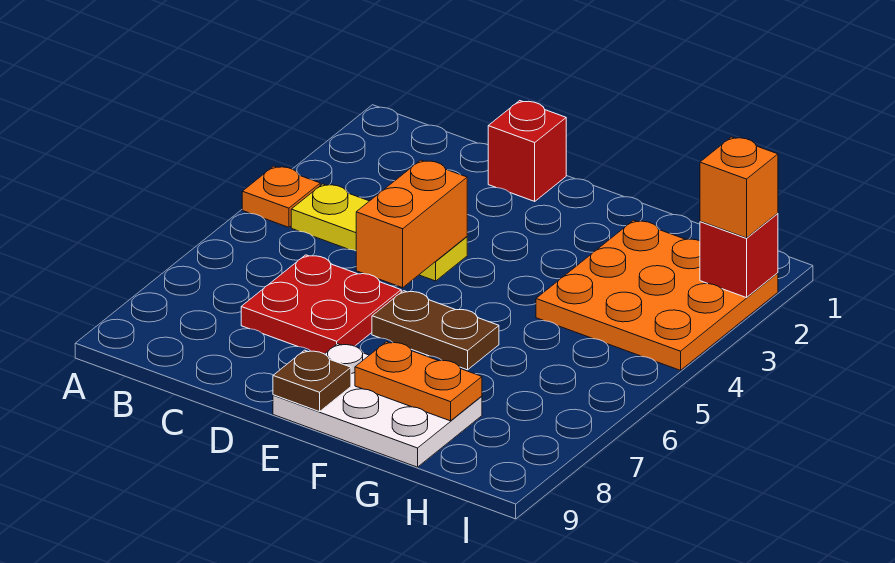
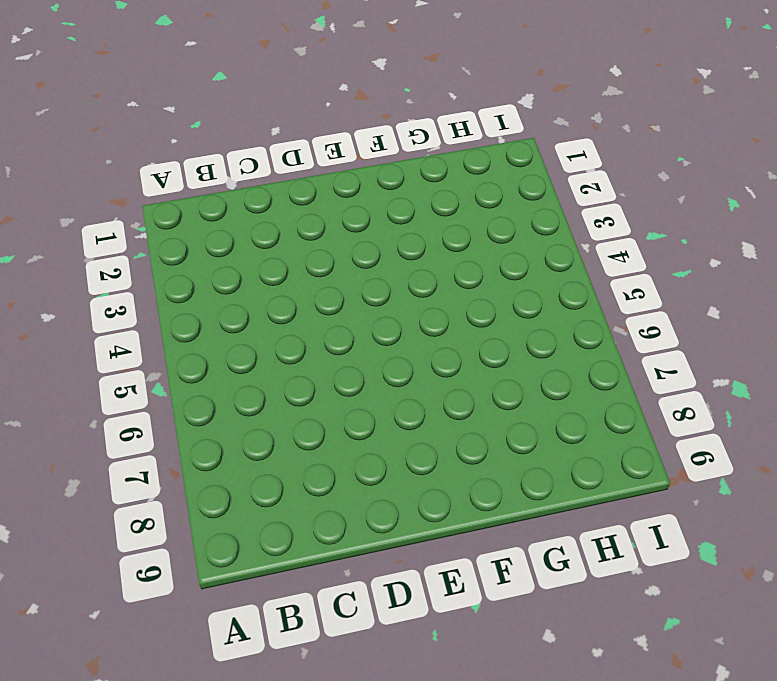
none -> orange plate A4 level 1
none -> yellow plate B4:D4 level 1
none -> red plate C6:D7 level 1

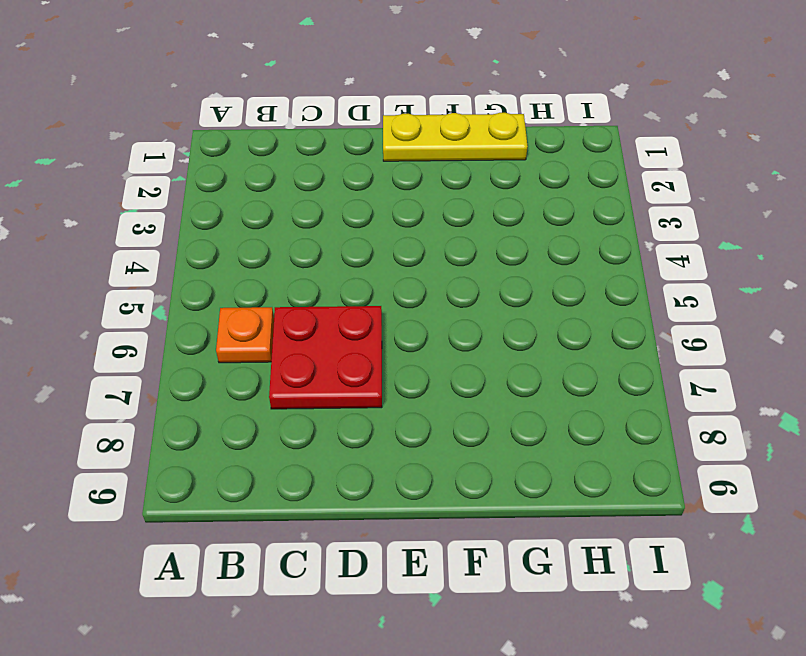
orange plate B6 level 1 -> orange plate A4 level 1
yellow plate E1:G1 level 1 -> yellow plate B4:D4 level 1
none -> red brick D1 level 1
none -> brown plate E6:F6 level 1
none -> white plate E8:G9 level 1

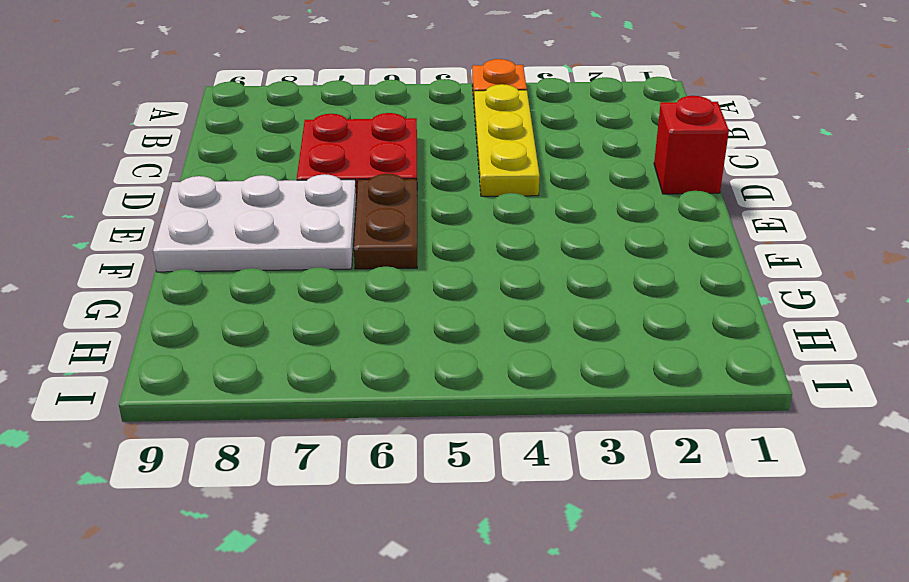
white plate E7:F9 level 1 -> white plate E8:G9 level 1
none -> orange plate G2:I4 level 1
none -> orange brick D4:D5 level 2
none -> brown plate E9 level 2

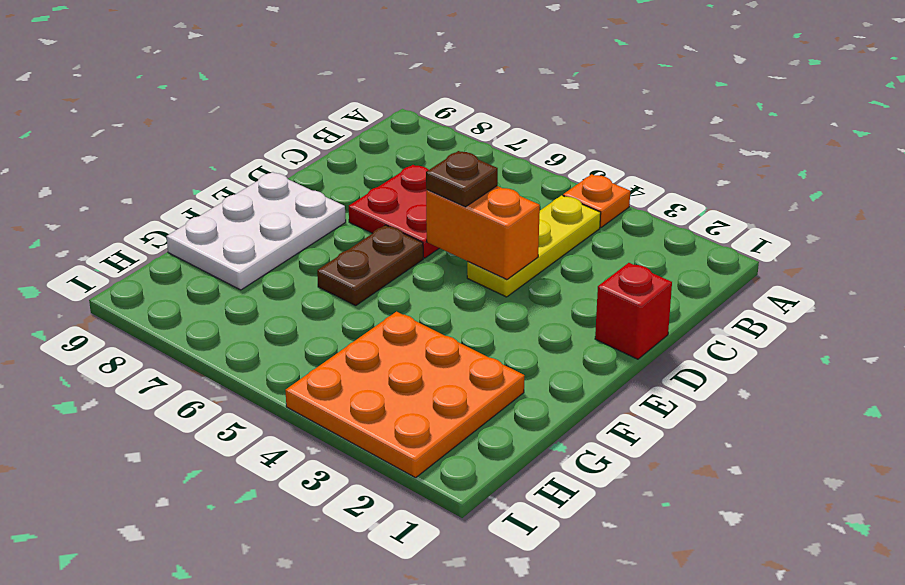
brown plate D5 level 3 -> brown plate E9 level 2
none -> orange plate F8:G8 level 2
none -> red brick I2 level 2
none -> orange brick I2 level 3

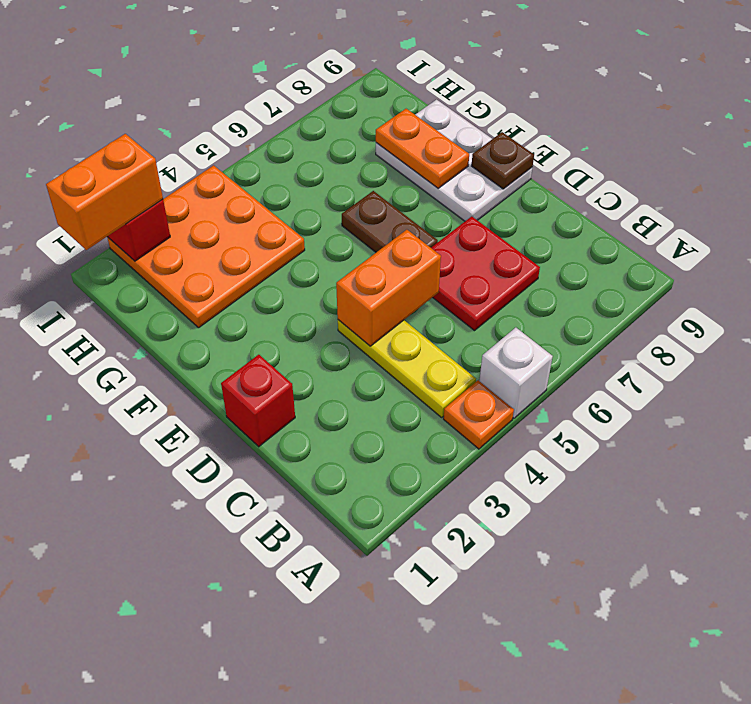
white brick A5 level 1 -> none
orange brick I1:I2 level 3 -> orange brick I2 level 3

